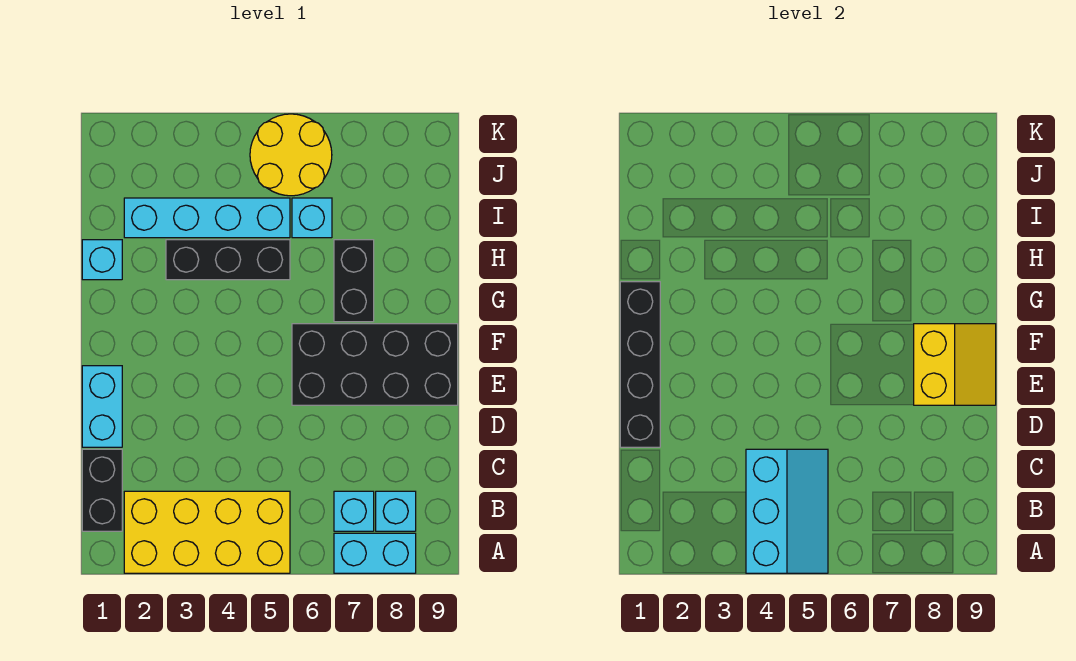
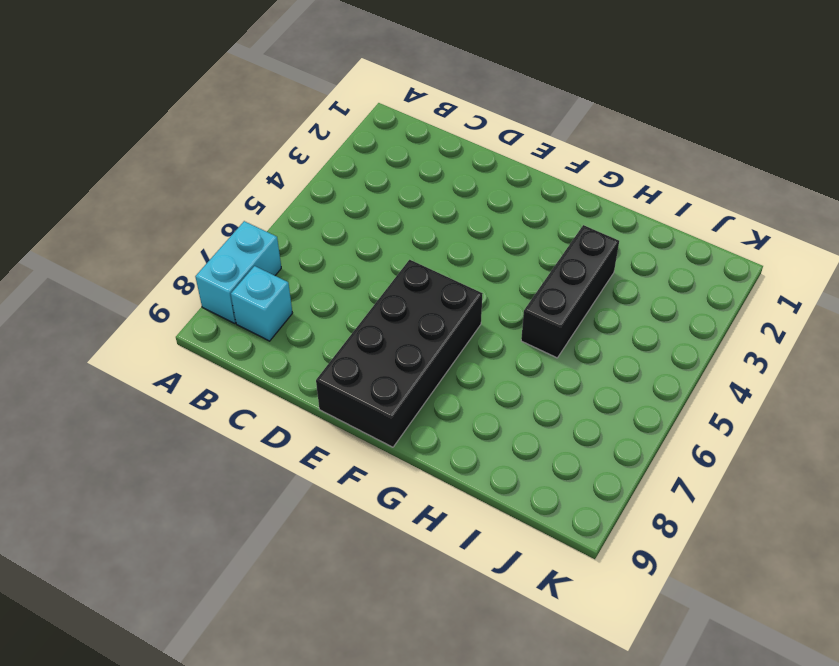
none -> yellow brick A2:B5 level 1
none -> black brick B1:C1 level 1
none -> cyan brick B7 level 1

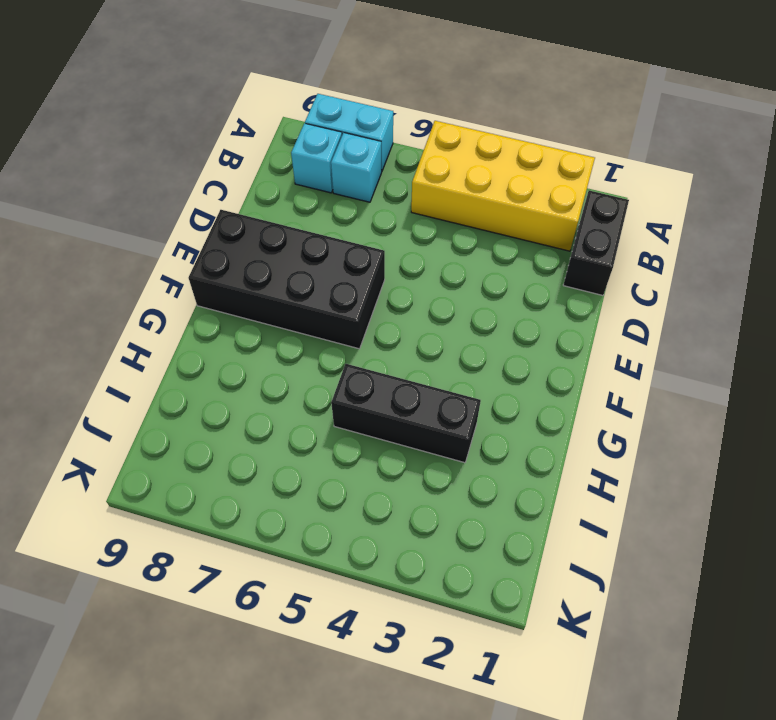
none -> cyan brick D1:E1 level 1
none -> black brick G7:H7 level 1
none -> cyan brick H1 level 1

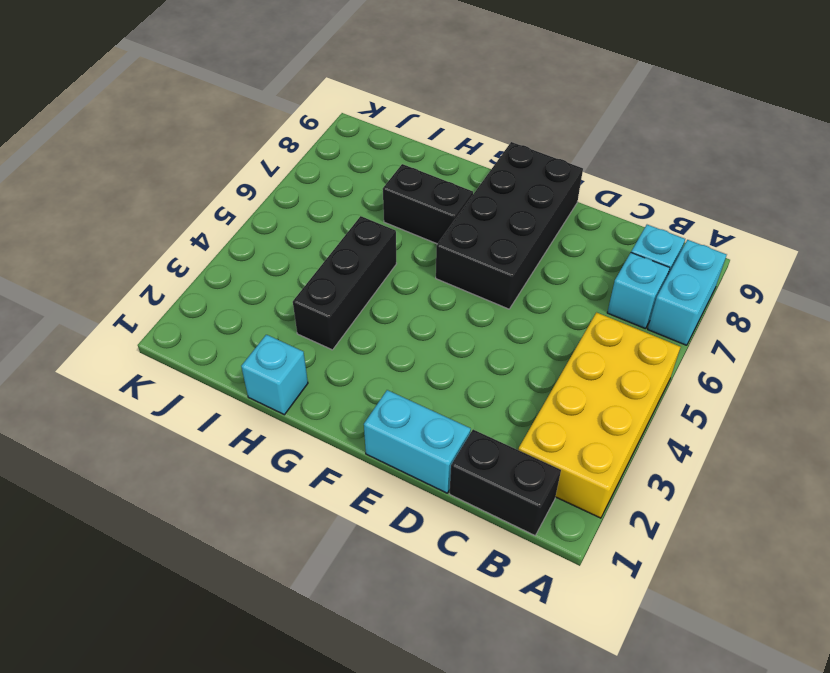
none -> cyan brick I2:I5 level 1
none -> cyan brick I6 level 1
none -> yellow round brick J5:K6 level 1

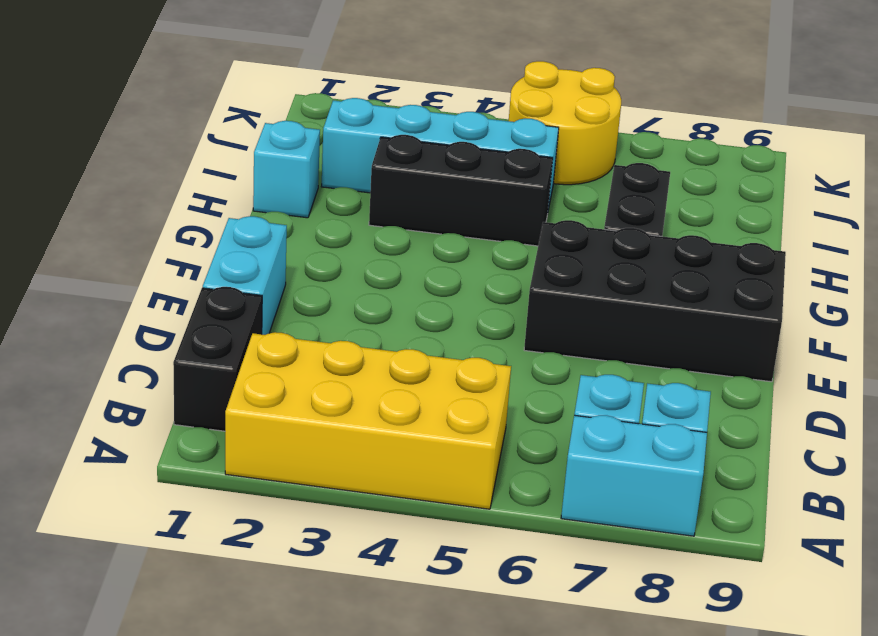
none -> cyan brick I6 level 1
none -> cyan slope A4:C5 level 2 top 4
none -> black brick D1:G1 level 2

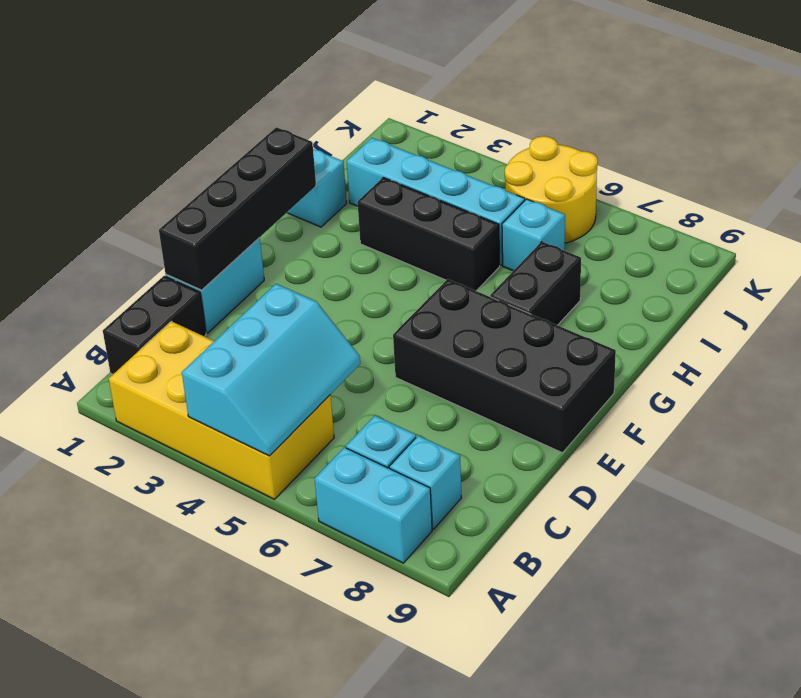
none -> yellow slope E8:F9 level 2 top 8

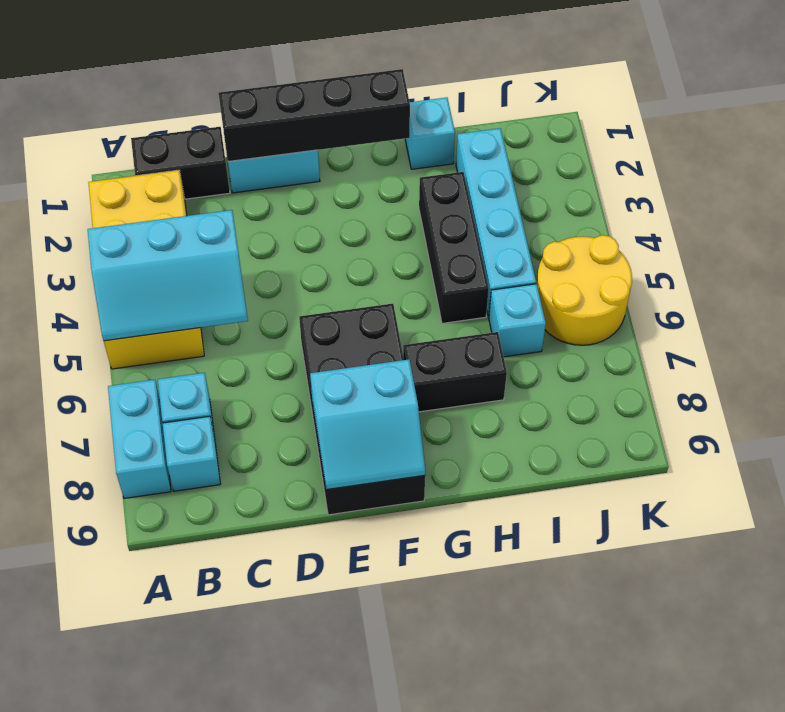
cyan slope E8:F9 level 2 top 8 -> yellow slope E8:F9 level 2 top 8

